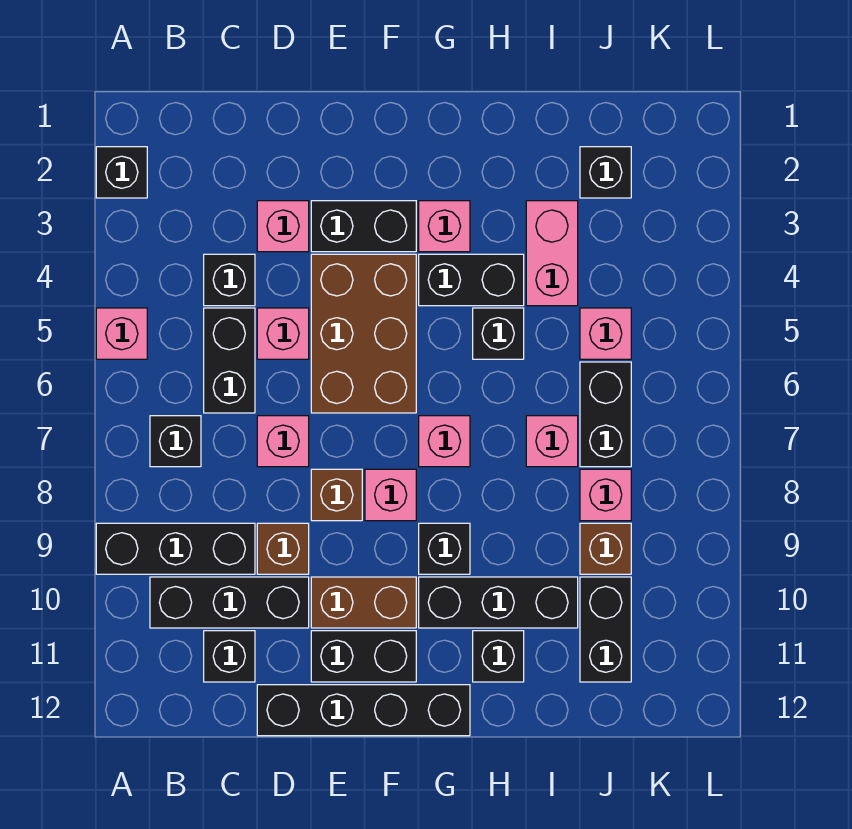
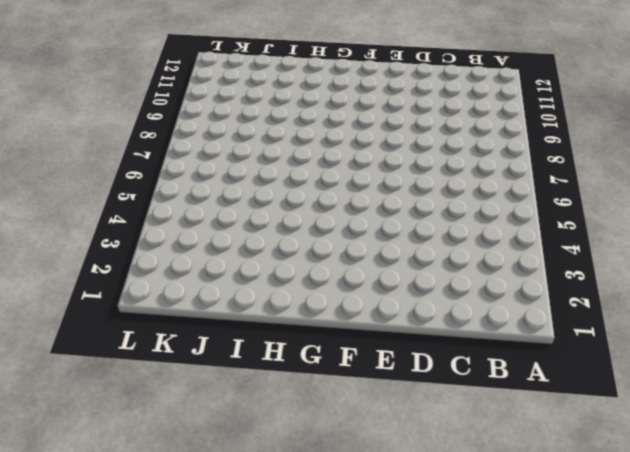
none -> black brick A2 level 1
none -> pink brick A5 level 1
none -> black brick A9:C9 level 1
none -> black brick B7 level 1

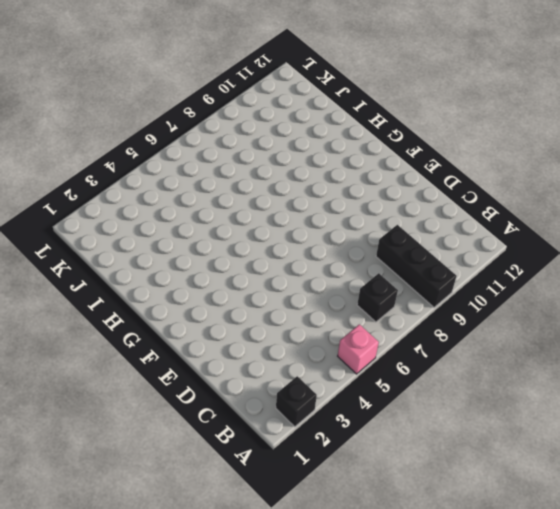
none -> black brick B10:D10 level 1
none -> black brick C4 level 1
none -> black brick C5:C6 level 1
none -> black brick C11 level 1

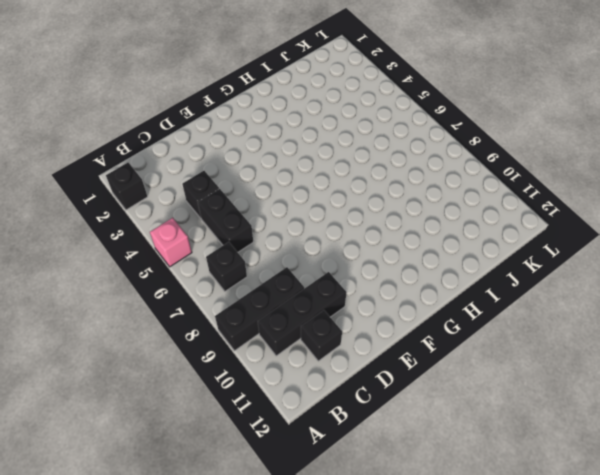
none -> pink brick D3 level 1
none -> pink brick D5 level 1
none -> pink brick D7 level 1
none -> brown brick D9 level 1

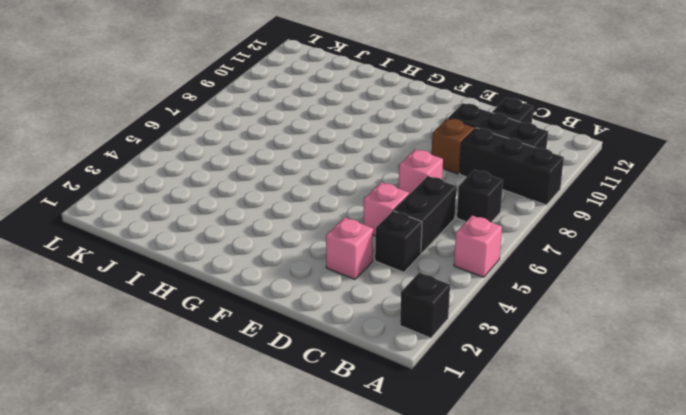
none -> black brick D12:G12 level 1
none -> black brick E3:F3 level 1
none -> brown brick E4:F6 level 1
none -> brown brick E8 level 1

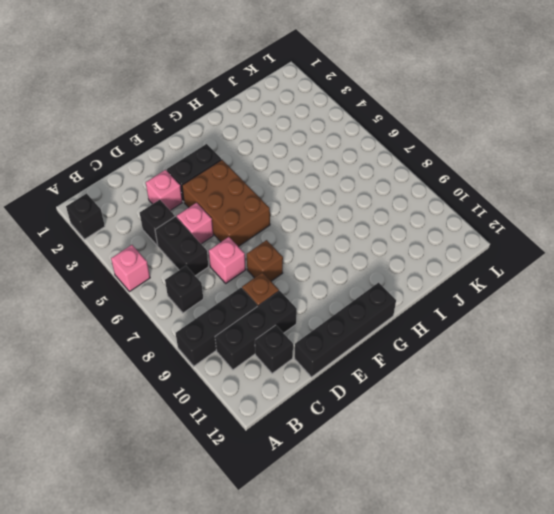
none -> brown brick E10:F10 level 1
none -> black brick E11:F11 level 1
none -> pink brick F8 level 1
none -> pink brick G3 level 1

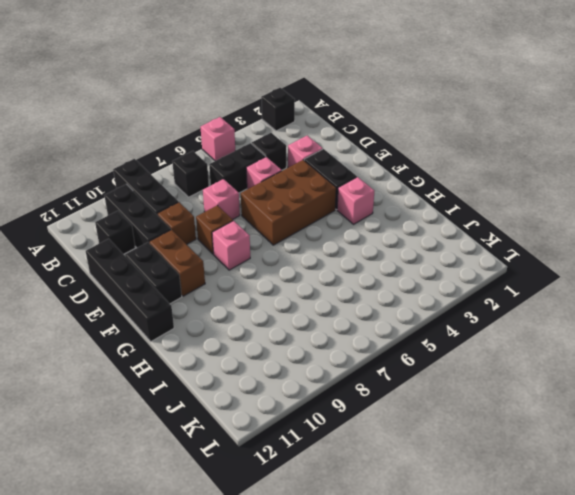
none -> black brick G4:H4 level 1
none -> pink brick G7 level 1
none -> black brick G9 level 1
none -> black brick G10:I10 level 1

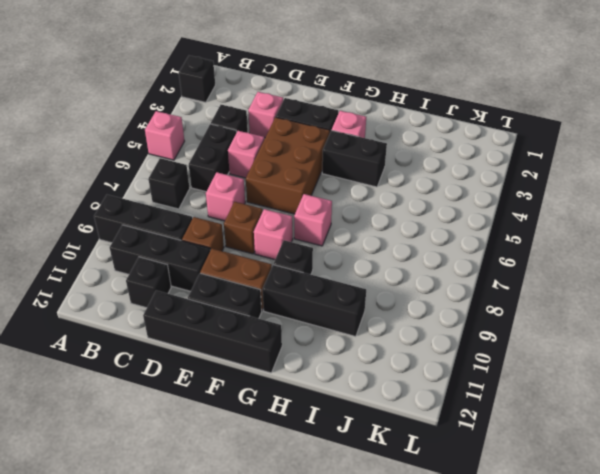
none -> black brick H5 level 1
none -> black brick H11 level 1
none -> pink brick I3:I4 level 1
none -> pink brick I7 level 1

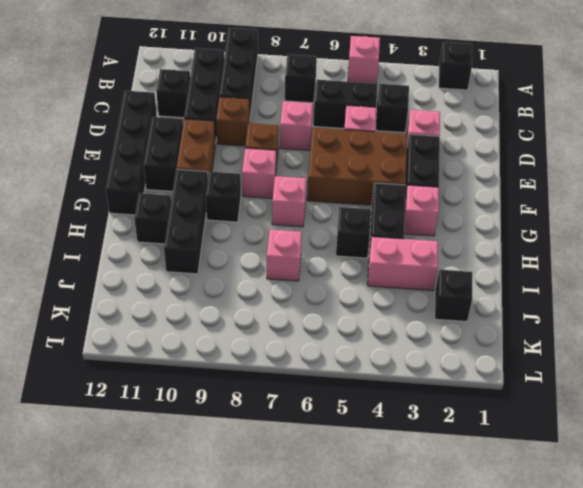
none -> pink brick J5 level 1
none -> black brick J6:J7 level 1
none -> pink brick J8 level 1
none -> brown brick J9 level 1

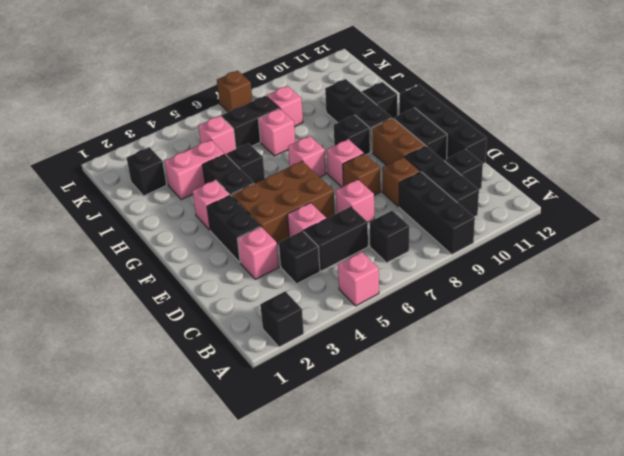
brown brick L7 level 1 -> brown brick J9 level 1
none -> black brick J10:J11 level 1

